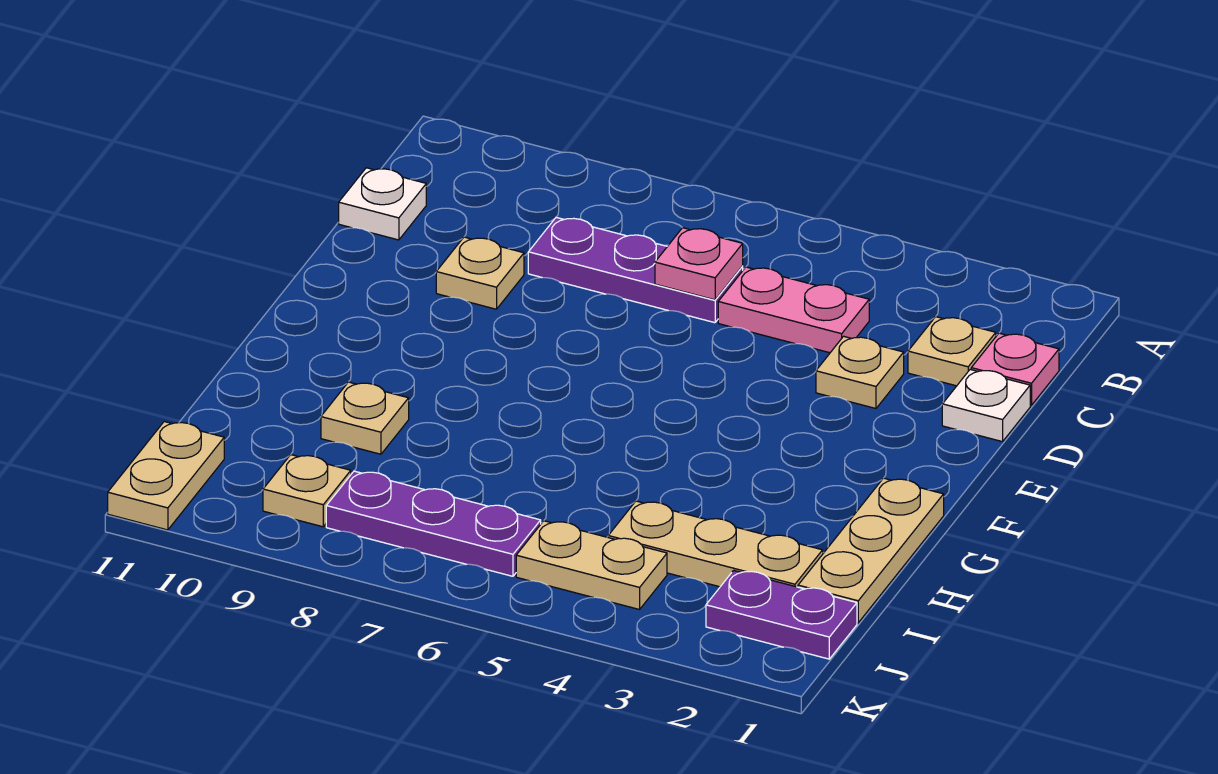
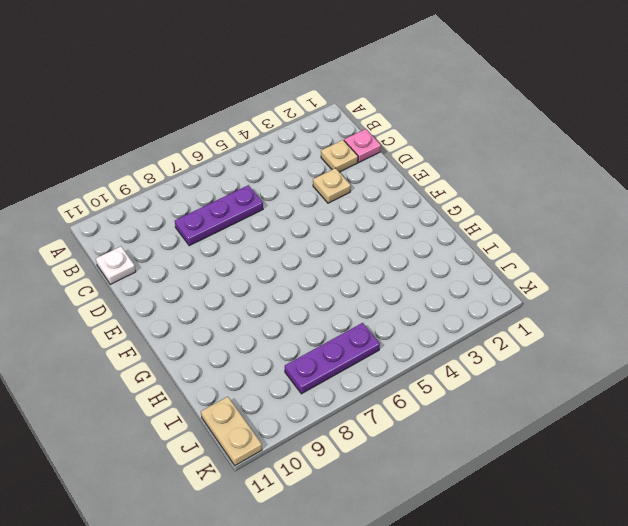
none -> pink plate C4:C5 level 1
none -> white plate D1 level 1
none -> tan plate D9 level 1

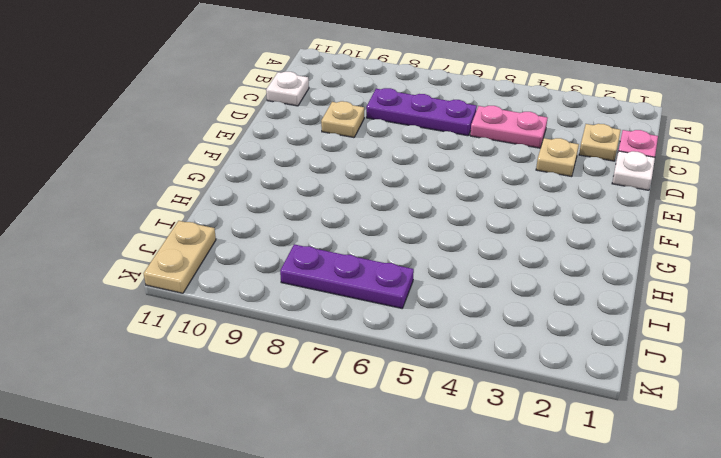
none -> tan plate G1:I1 level 1
none -> tan plate H9 level 1
none -> tan plate I2:I4 level 1

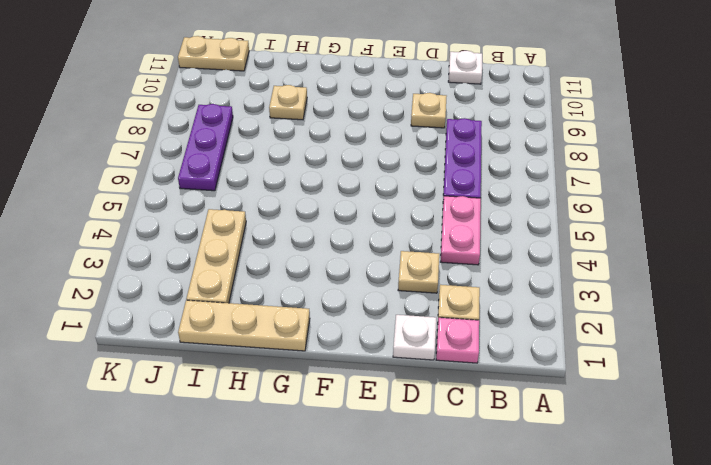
none -> purple plate J1:J2 level 1
none -> tan plate J4:J5 level 1
none -> tan plate J9 level 1

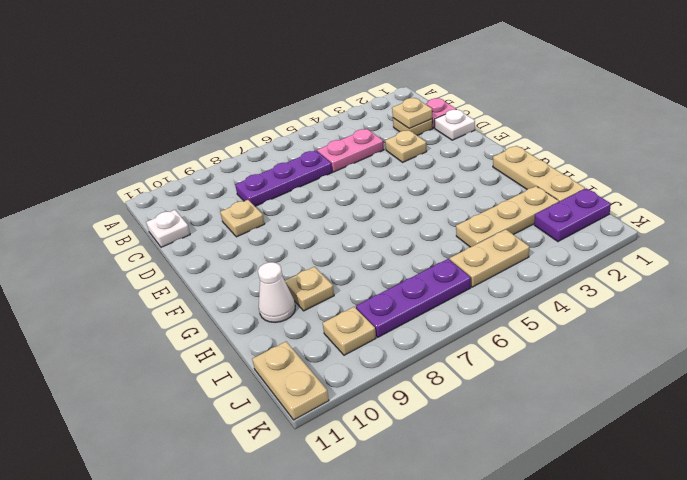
tan plate C2 level 2 -> none
white cone H10 level 1 -> none
none -> pink plate C6 level 2

